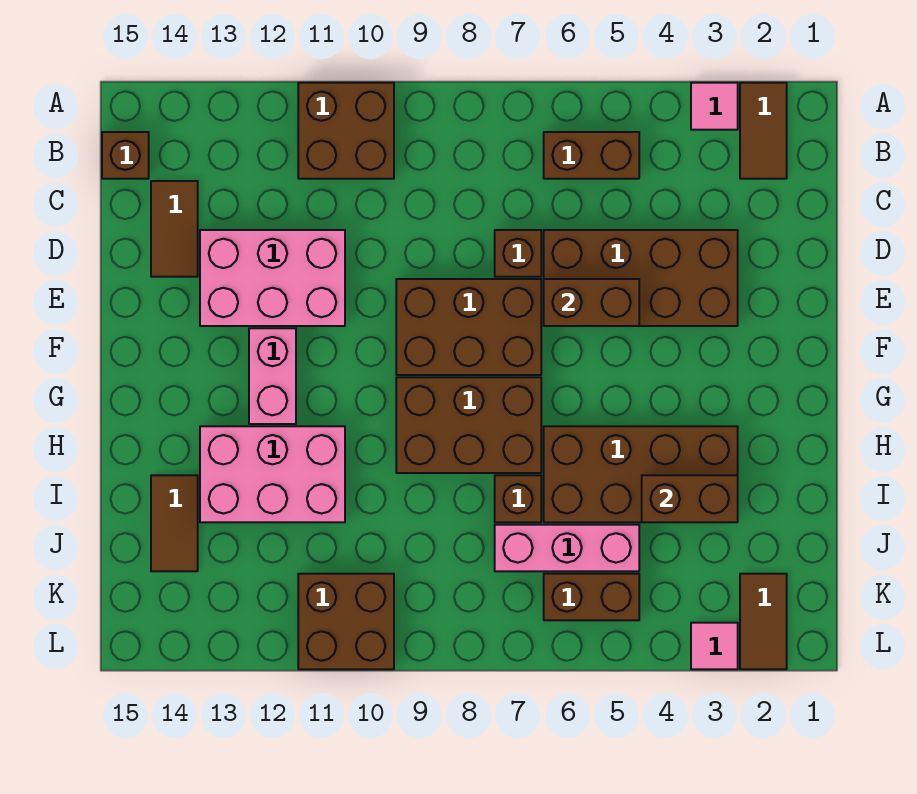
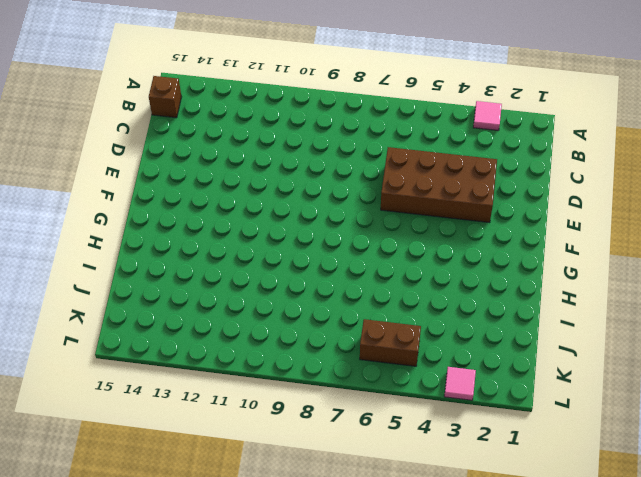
none -> brown tile A2:B2 level 1
none -> brown brick A10:B11 level 1
none -> brown brick B5:B6 level 1

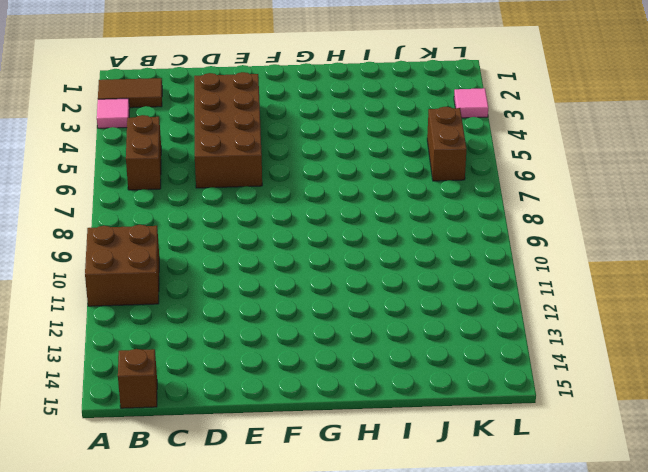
none -> brown tile C14:D14 level 1
none -> brown brick D7 level 1
none -> pink brick D11:E13 level 1

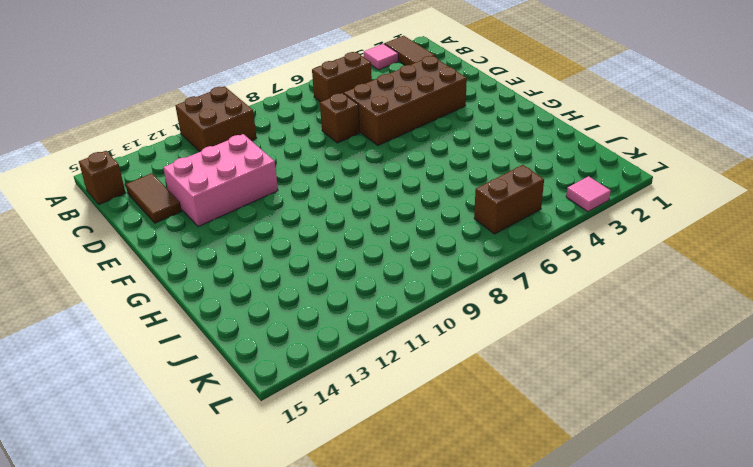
none -> brown brick E7:F9 level 1
none -> pink brick F12:G12 level 1
none -> brown brick G7:H9 level 1

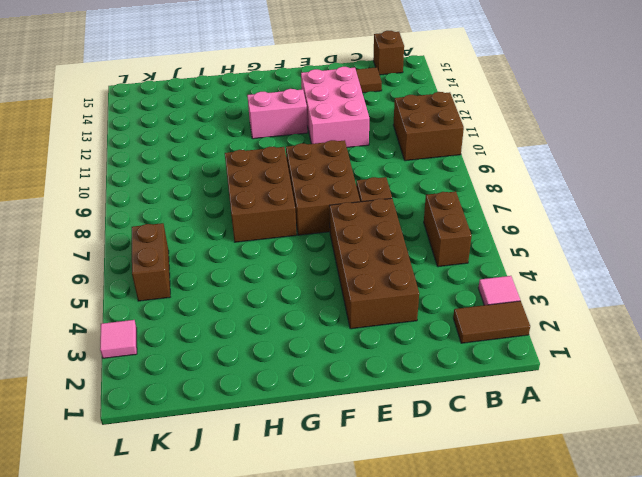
none -> brown brick H3:I6 level 1
none -> pink brick H11:I13 level 1
none -> brown brick I7 level 1

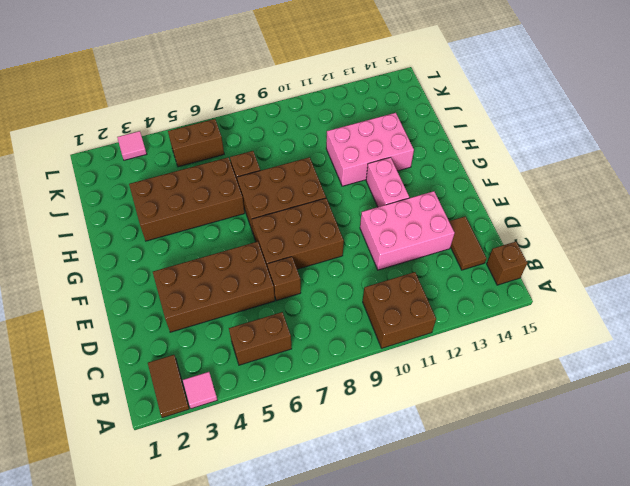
none -> brown tile I14:J14 level 1
none -> pink brick J5:J7 level 1
none -> brown tile K2:L2 level 1

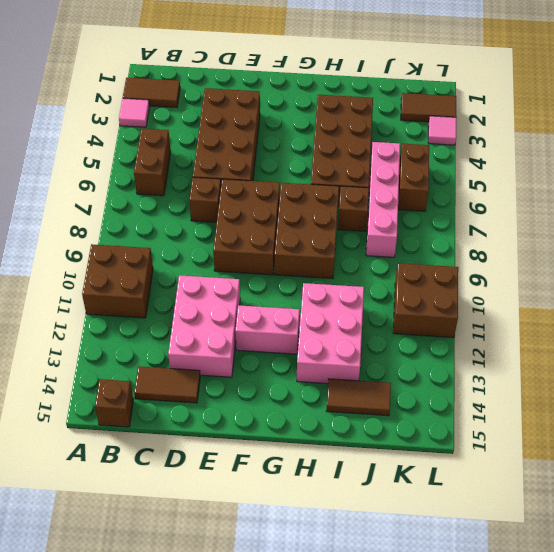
pink brick J5:J8 level 1 -> pink brick J5:J7 level 1
none -> brown brick E5:E6 level 2
none -> brown brick I3:I4 level 2

